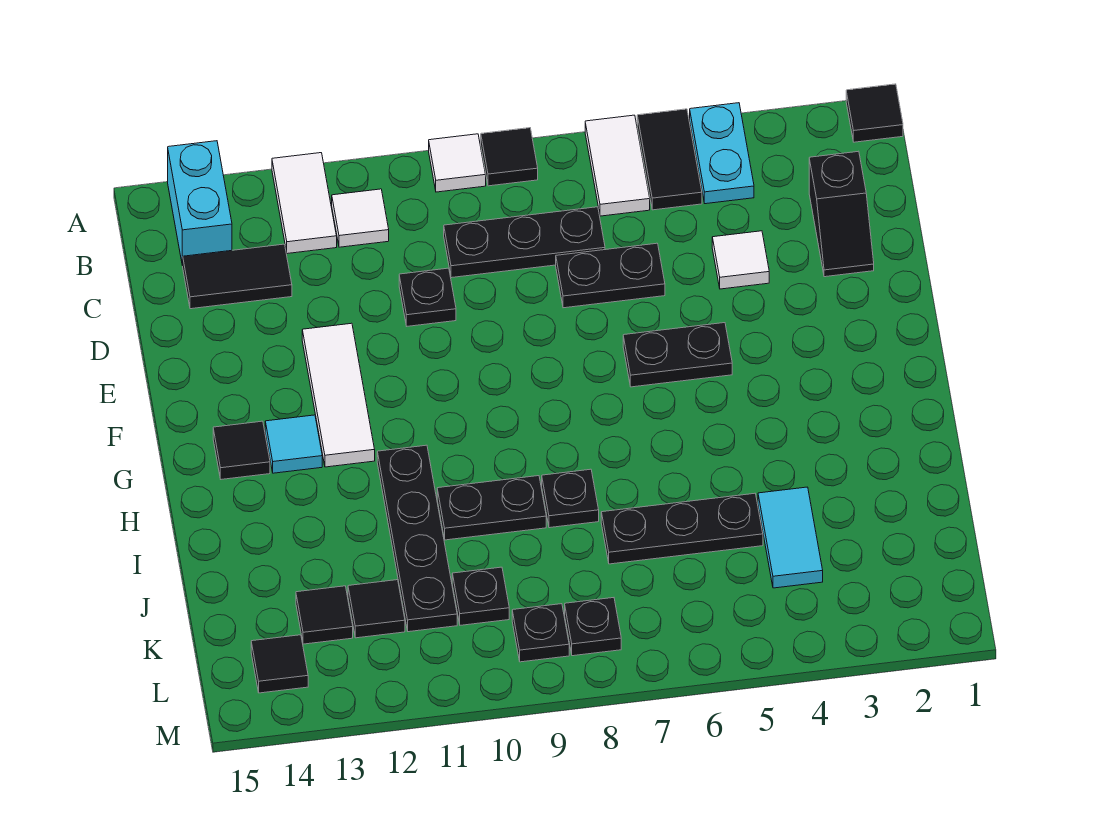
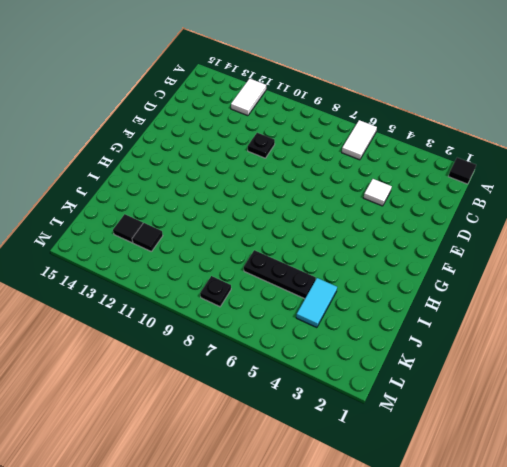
none -> cyan plate A4:B4 level 1
none -> black tile A5:B5 level 1
none -> black tile A8 level 1
none -> white tile A9 level 1

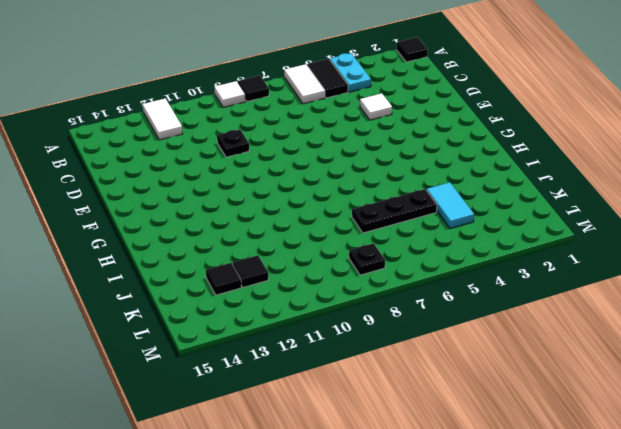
none -> cyan brick A14:B14 level 1
none -> white tile B11 level 1
none -> black slope C2:D2 level 1 top C
none -> black plate C7:C9 level 1

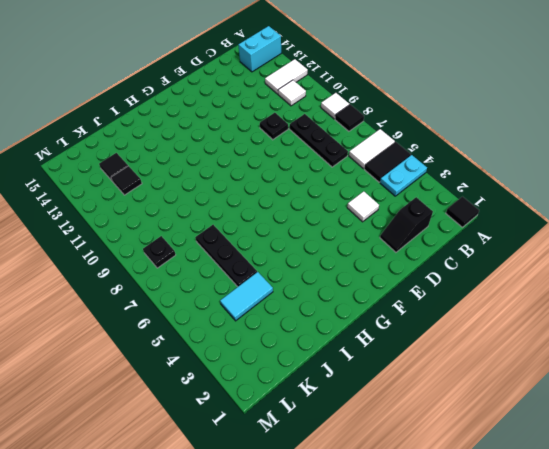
none -> black tile C13:C14 level 1
none -> black plate D6:D7 level 1
none -> white tile E12:G12 level 1
none -> black plate F5:F6 level 1

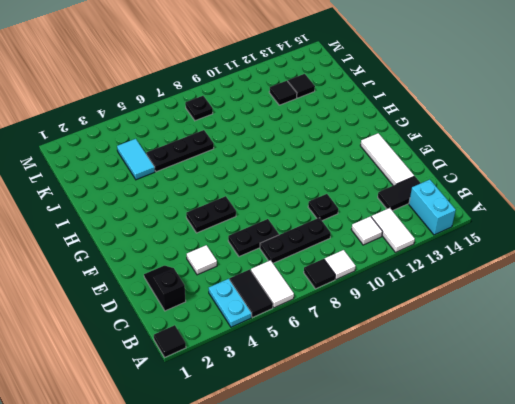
white tile D14:F14 level 1 -> white tile E12:G12 level 1
none -> cyan tile G13 level 1
none -> black tile G14 level 1
none -> black plate H11:K11 level 1
none -> black plate I8 level 1

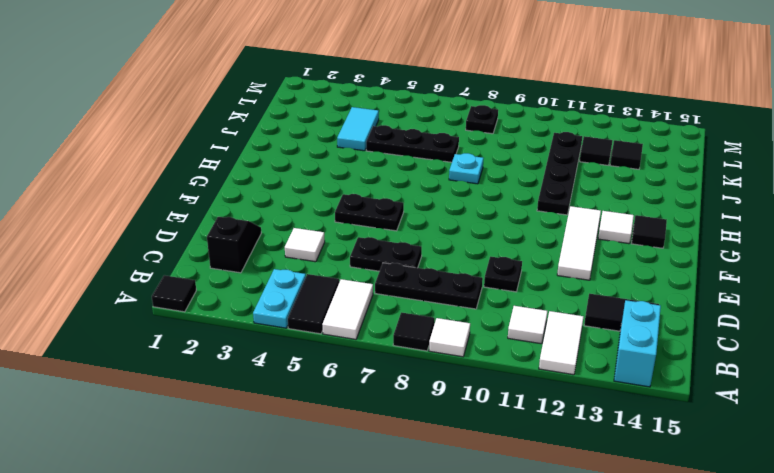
white tile G13 level 1 -> cyan tile G13 level 1
cyan plate I8 level 1 -> black plate I8 level 1
none -> black plate I9:I10 level 1
none -> black plate K10 level 1
none -> black plate L9 level 1
none -> black tile L14 level 1

